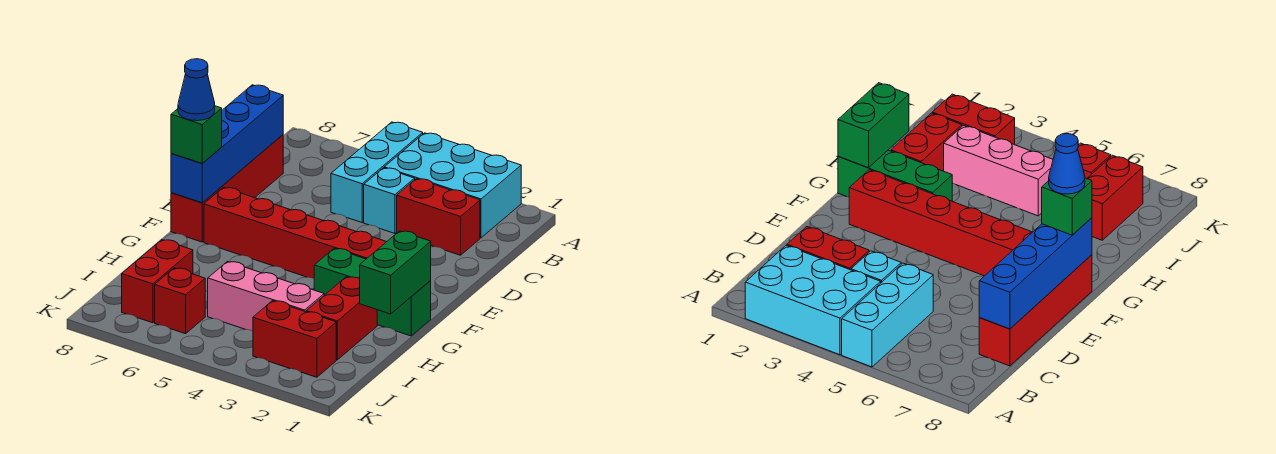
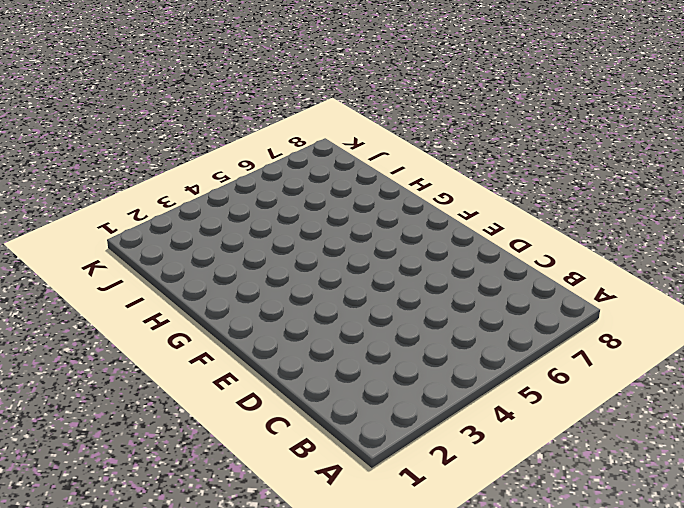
none -> cyan brick A2:B4 level 1
none -> cyan brick A5:C5 level 1
none -> red brick C2:C3 level 1

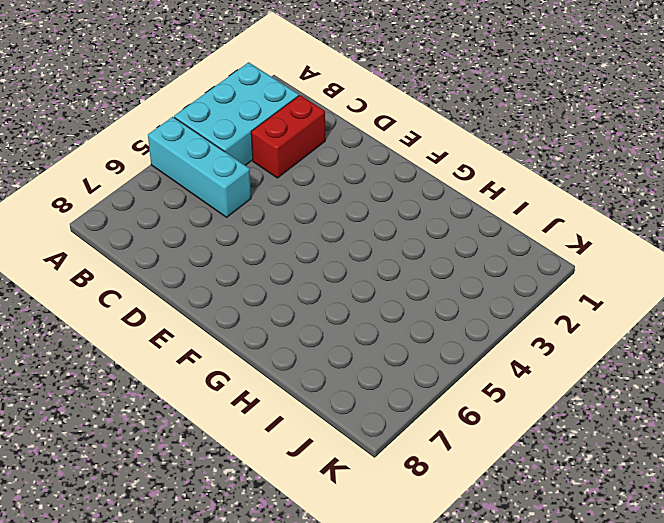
none -> cyan brick C4 level 1
none -> red brick C8:F8 level 1
none -> red brick F2:F7 level 1

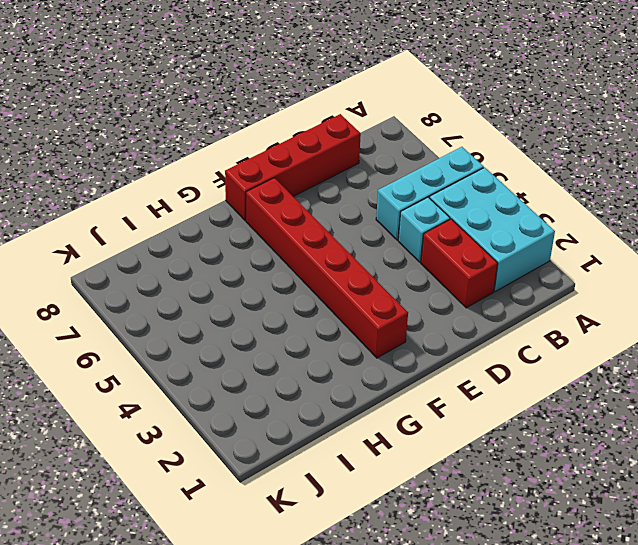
none -> green brick G1:G3 level 1
none -> red brick H2:I2 level 1
none -> pink brick I3:I5 level 1

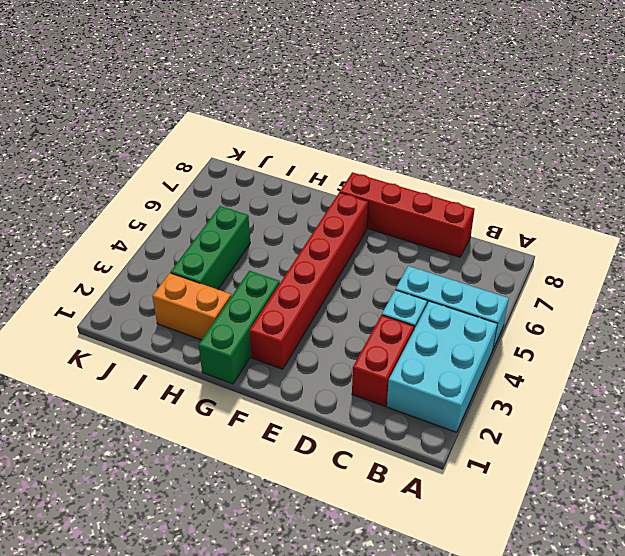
orange brick H2:I2 level 1 -> red brick H2:I2 level 1
green brick I3:I5 level 1 -> pink brick I3:I5 level 1
none -> red brick I7:J7 level 1
none -> red brick J2:J3 level 1
none -> red brick J6 level 1

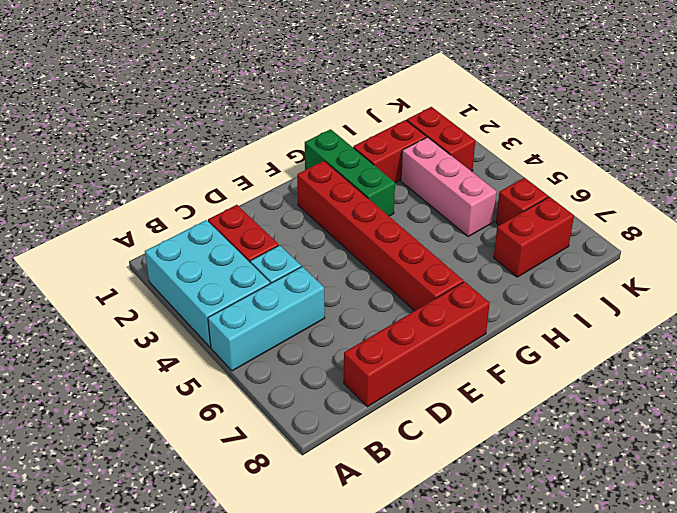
none -> blue brick C8:F8 level 2
none -> green brick G1:H1 level 2
none -> green brick F8 level 3

